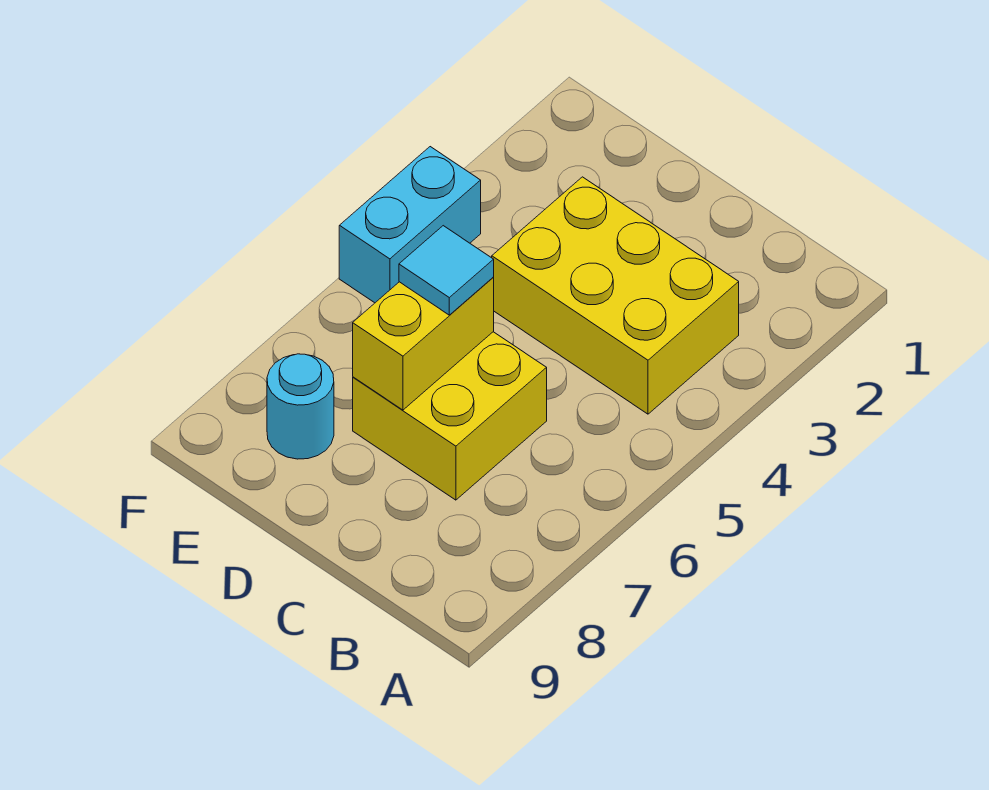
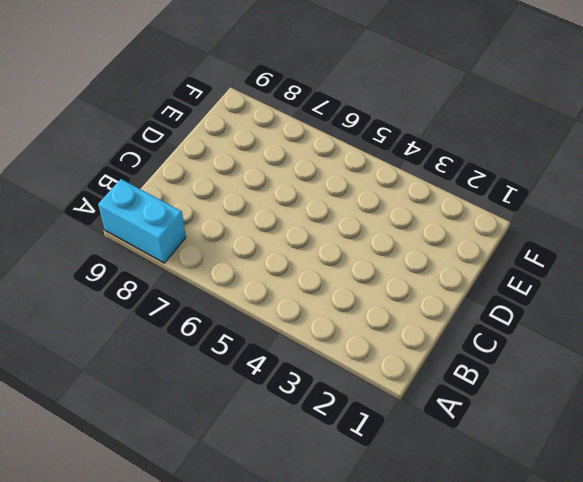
cyan brick A8:A9 level 1 -> cyan brick F4:F5 level 1
none -> yellow brick B3:D4 level 1
none -> yellow brick C6:D7 level 1

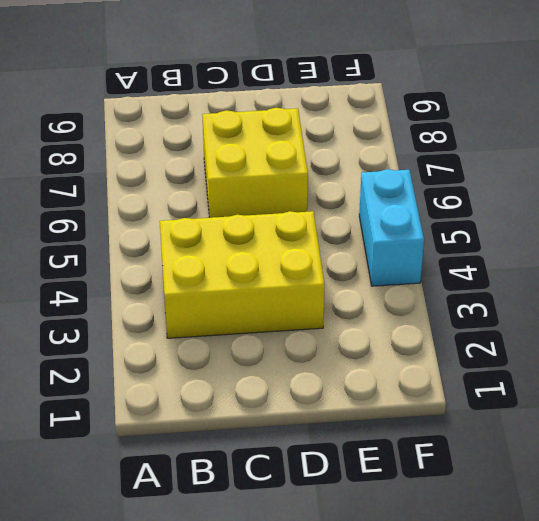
none -> cyan round brick E8 level 1
none -> yellow brick D6:D7 level 2

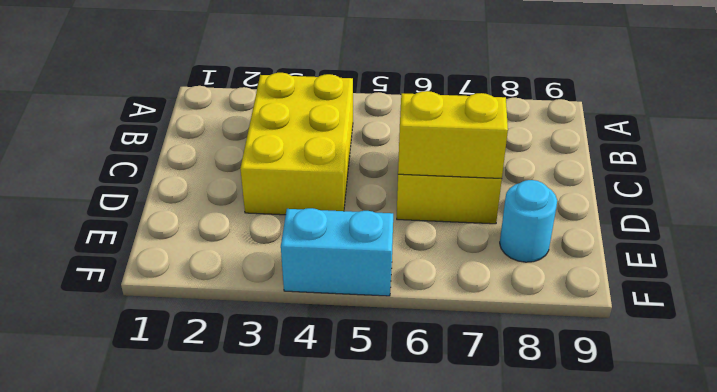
none -> cyan tile D6 level 3

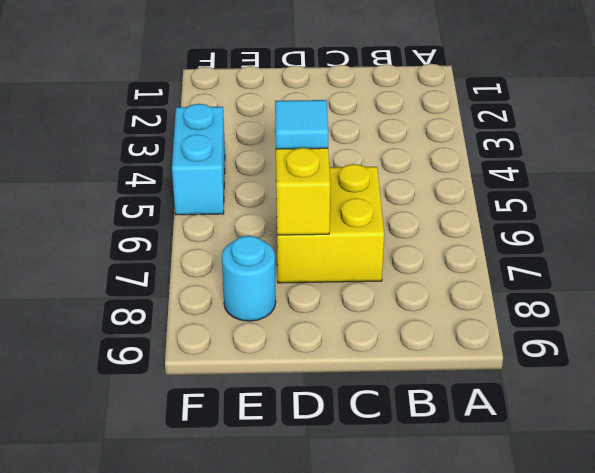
none -> yellow brick B3:D4 level 1

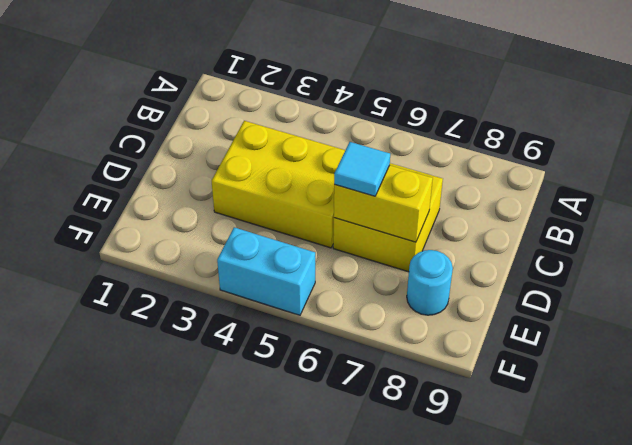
yellow brick C3:D5 level 1 -> yellow brick B3:D4 level 1

